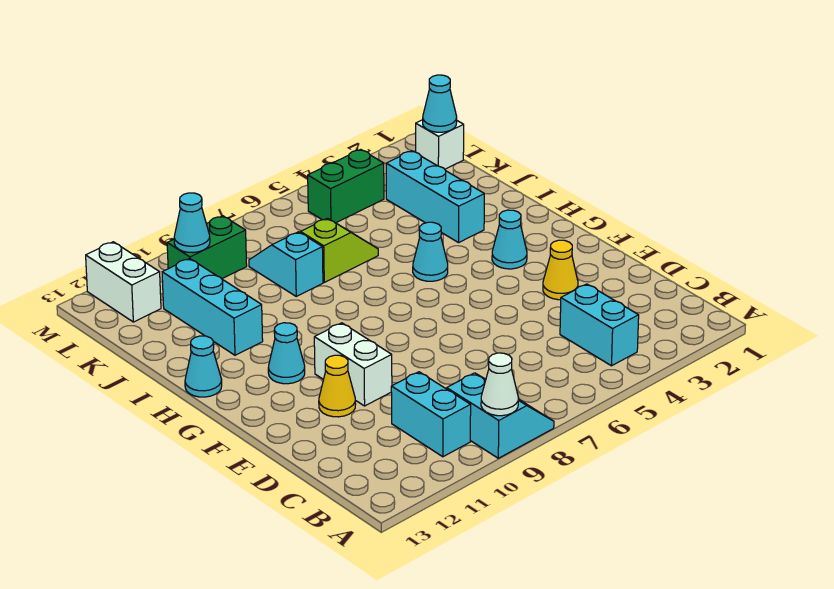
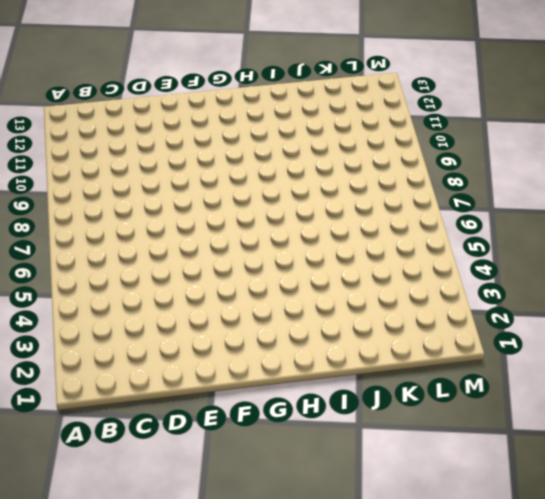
none -> cyan slope A8:B9 level 1 top 9
none -> cyan brick B4:C4 level 1
none -> cyan brick B10:C10 level 1

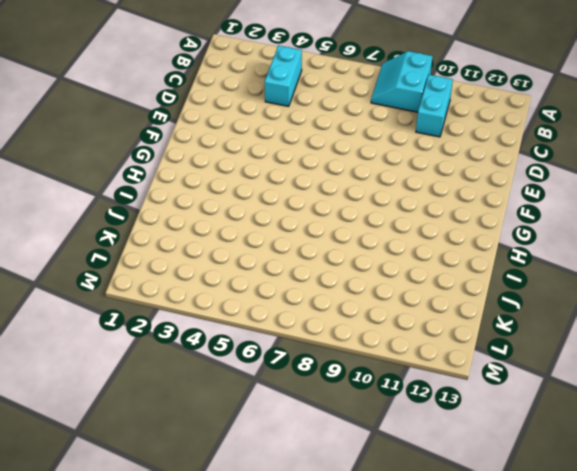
none -> yellow cone E3 level 1
none -> white brick E10:F10 level 1
none -> yellow cone E11 level 1

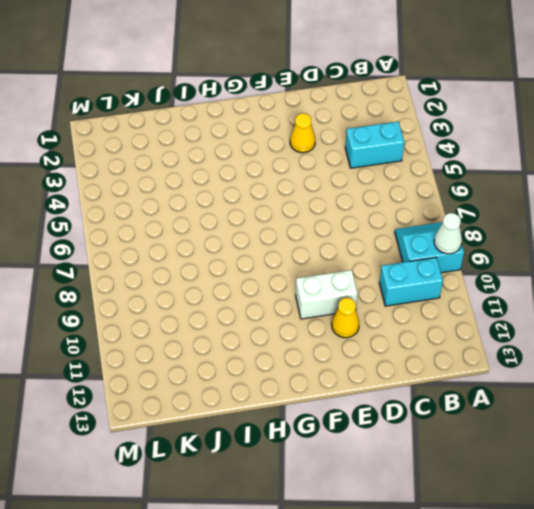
none -> cyan cone G3 level 1
none -> cyan cone G11 level 1
none -> cyan cone H5 level 1

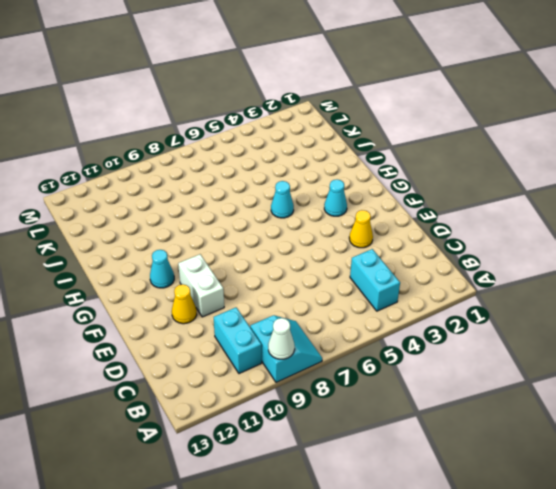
none -> cyan cone H13 level 1
none -> cyan brick I3:K3 level 1
none -> cyan brick I11:K11 level 1

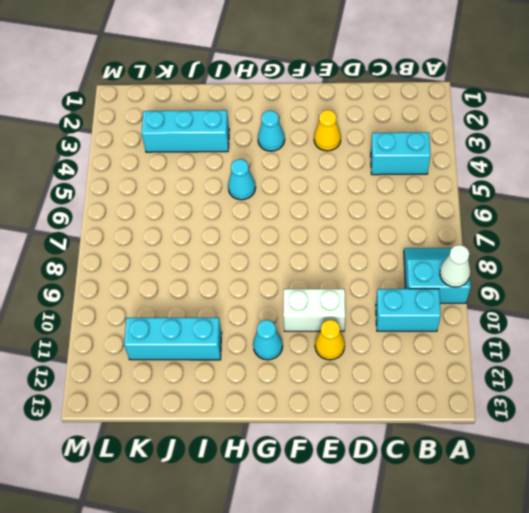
none -> cyan cone H13 level 1
none -> lime slope J6:J7 level 1 top 7
none -> cyan slope J8:K8 level 1 top J

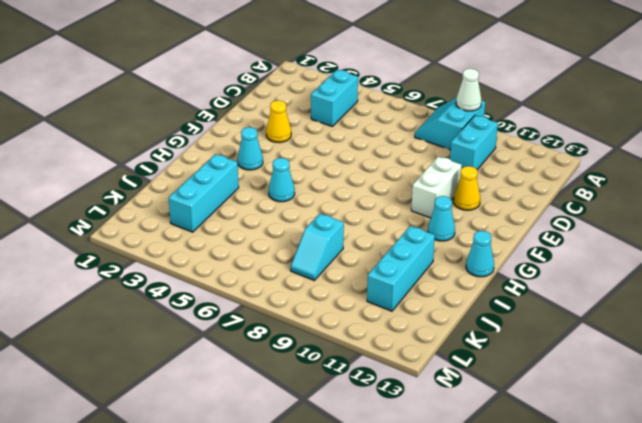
none -> lime slope J6:J7 level 1 top 7
none -> white brick L1 level 1
none -> green brick L4:L5 level 1

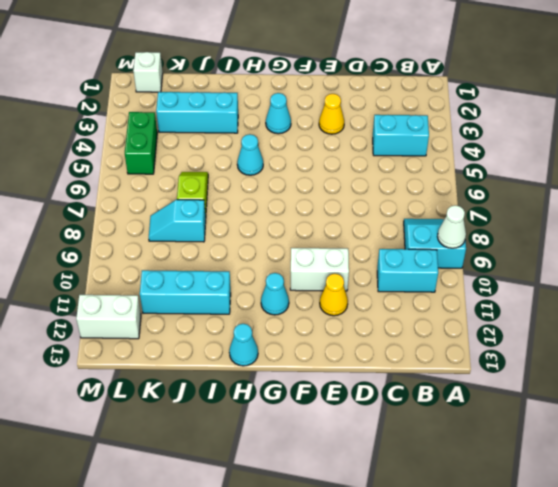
none -> green brick L9:L10 level 1
none -> cyan cone L1 level 2
none -> cyan cone L10 level 2

